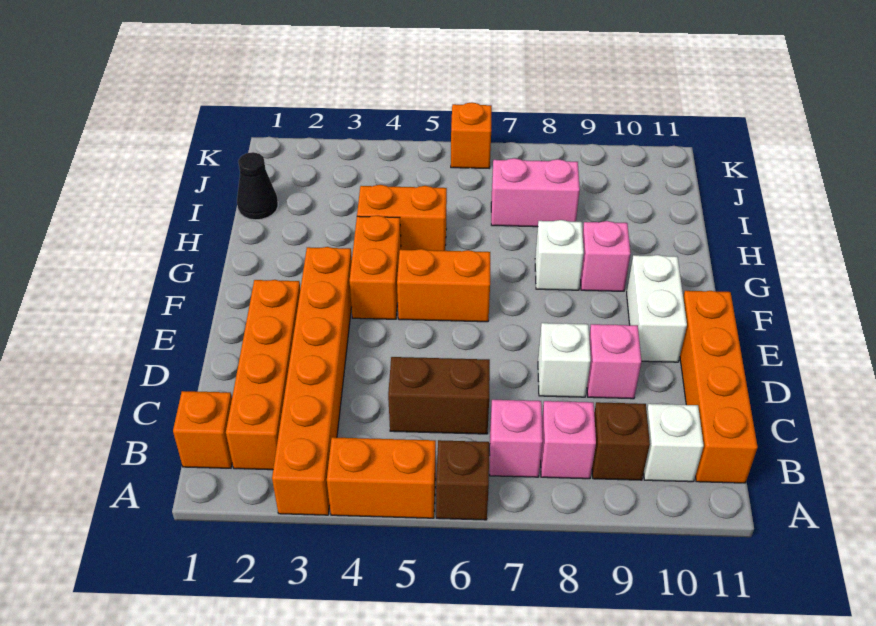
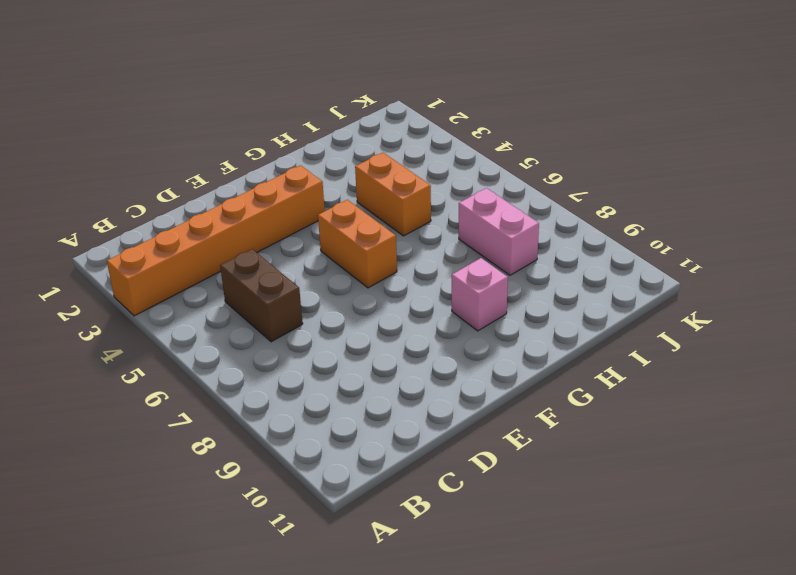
none -> orange brick A4:A5 level 1
none -> brown brick A6 level 1
none -> orange brick B1 level 1

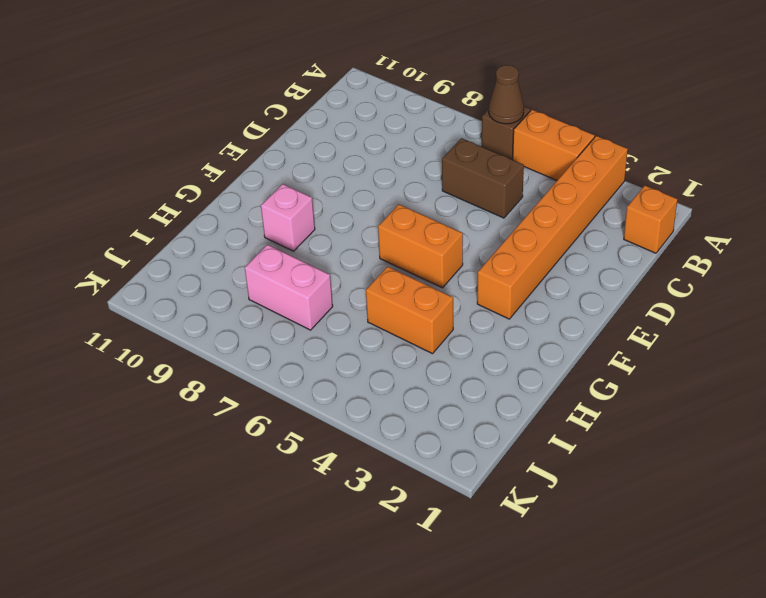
brown cone A6 level 2 -> none
none -> orange brick B2:E2 level 1
none -> pink brick B7 level 1
none -> pink brick B8 level 1

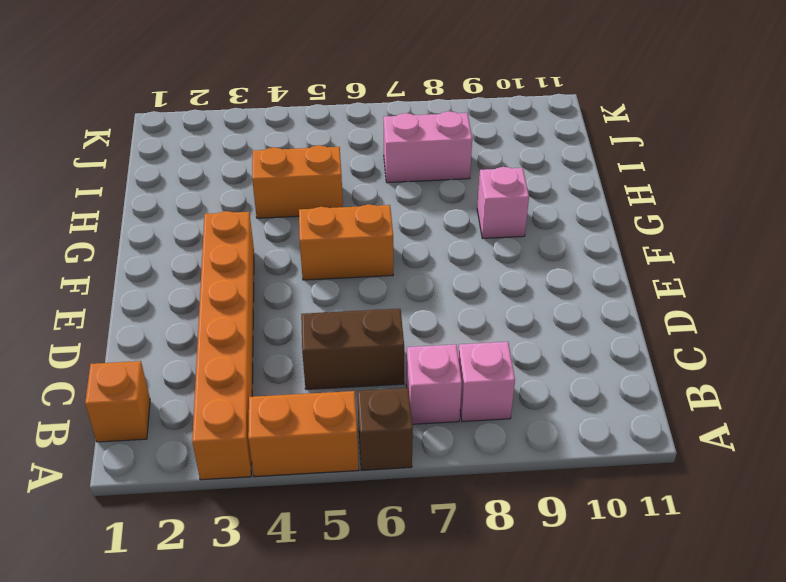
none -> orange brick B2:E2 level 1
none -> brown brick B9 level 1
none -> white brick B10 level 1

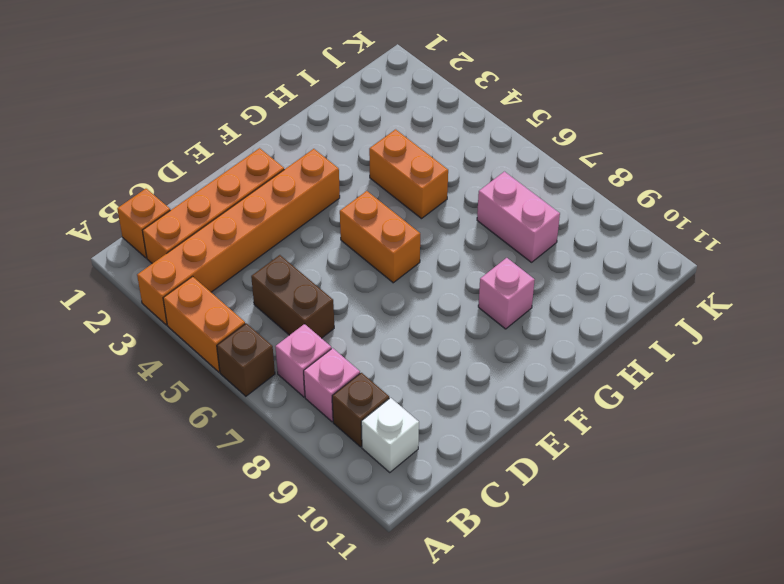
none -> orange brick B11:E11 level 1
none -> white brick D8 level 1
none -> pink brick D9 level 1

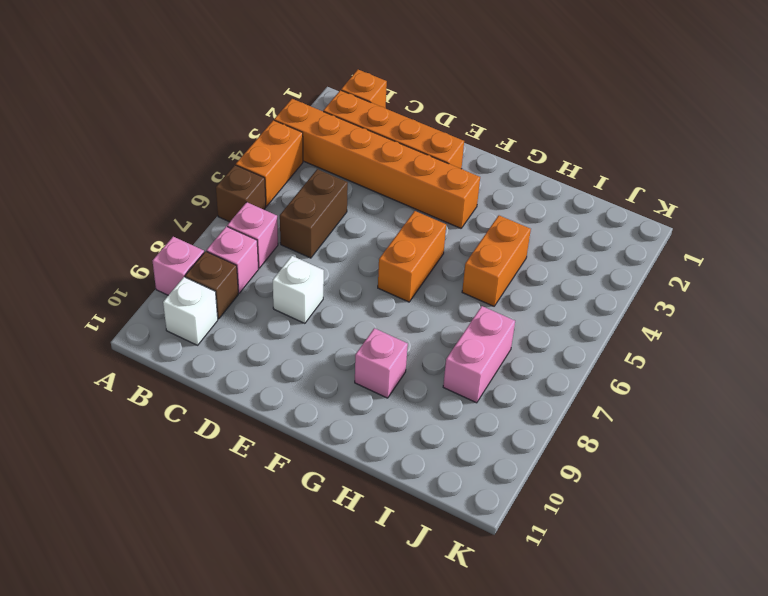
pink brick A9 level 1 -> pink brick D9 level 1
none -> orange brick B11:E11 level 1
none -> white brick E10:F10 level 1
none -> orange brick F4:G4 level 1

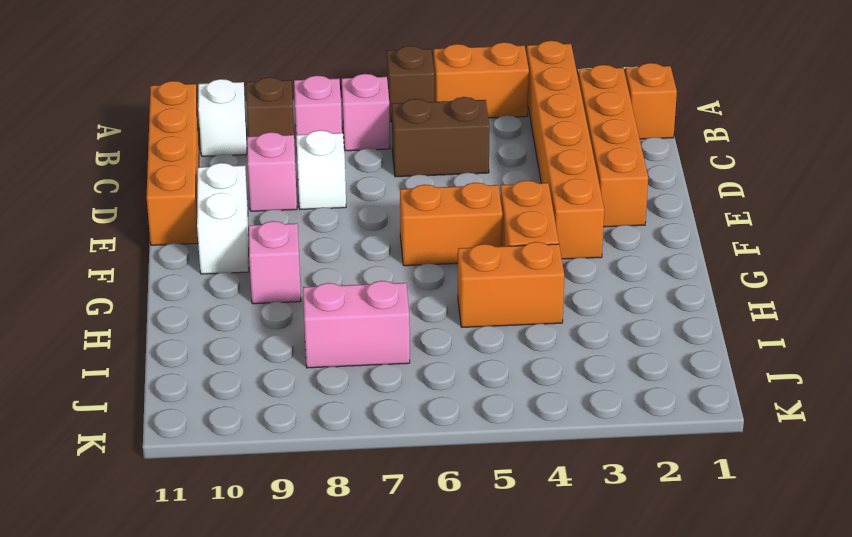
none -> white brick G8 level 1
none -> black cone I1 level 1
none -> orange brick K6 level 1

